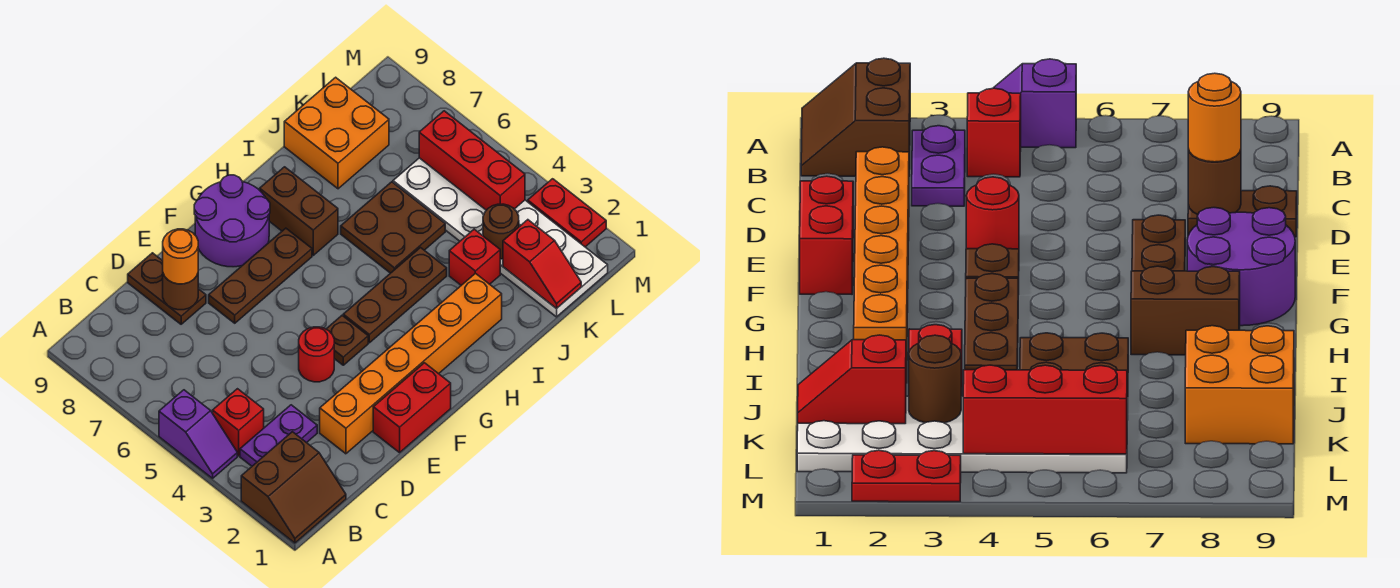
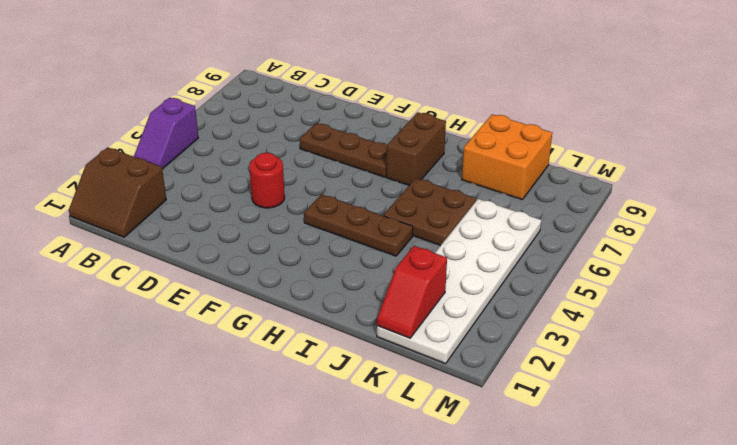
none -> purple plate B3:C3 level 1
none -> red brick B4 level 1
none -> orange brick D2:I2 level 1

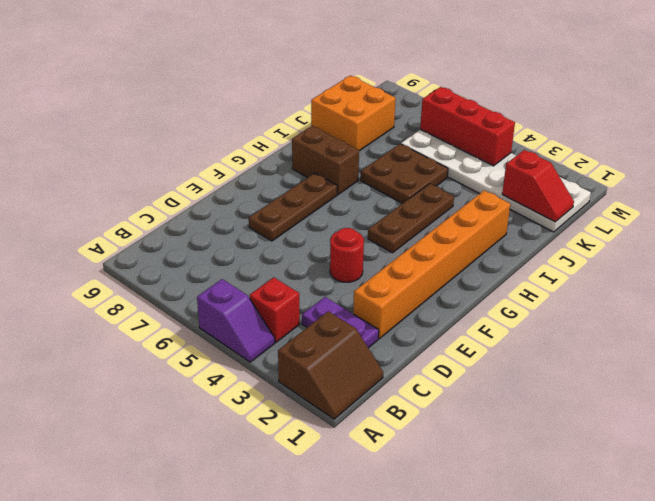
purple plate C2:C3 level 1 -> purple plate B3:C3 level 1
none -> brown plate D8:D9 level 1
none -> red brick E1:F1 level 1
none -> brown plate F4 level 1

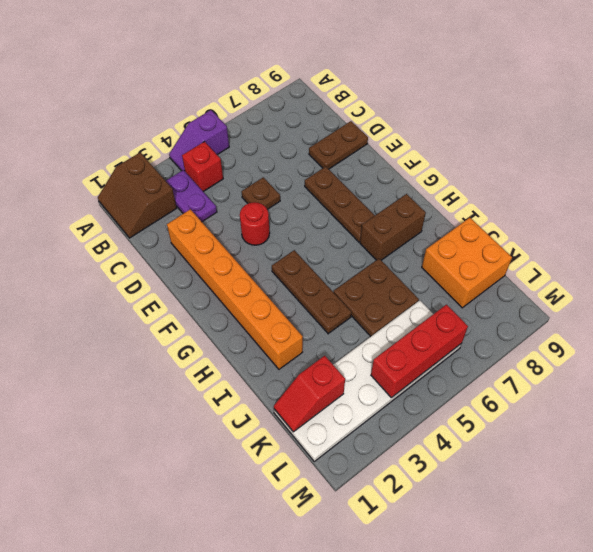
brown plate D5 level 1 -> brown plate F4 level 1
none -> red brick E1:F1 level 1
none -> purple round brick F8:G9 level 1
none -> red brick J3 level 1

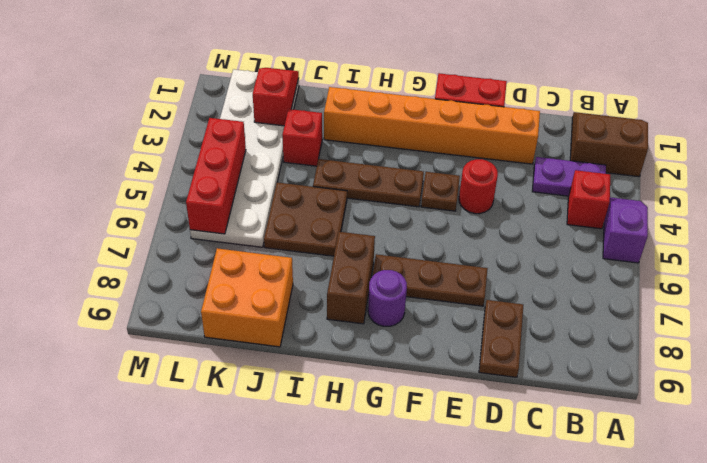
purple round brick G8 level 1 -> purple round brick F8:G9 level 1
none -> red plate M2:M3 level 1
none -> brown round brick D8 level 2
none -> brown round brick K3 level 2

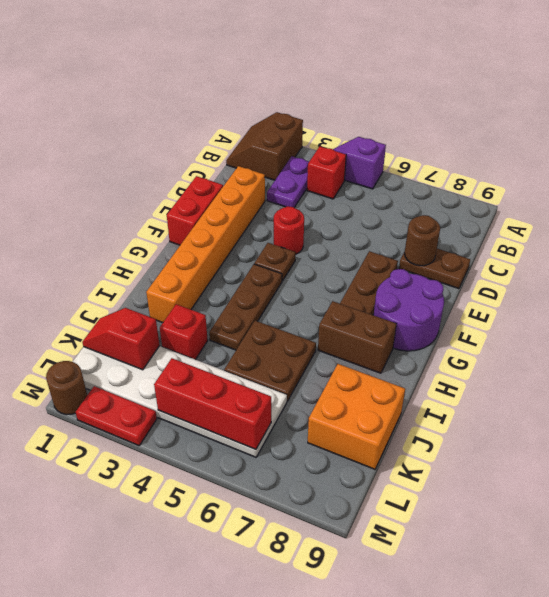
brown round brick M1 level 1 -> brown round brick K3 level 2
none -> orange round brick D8 level 3

